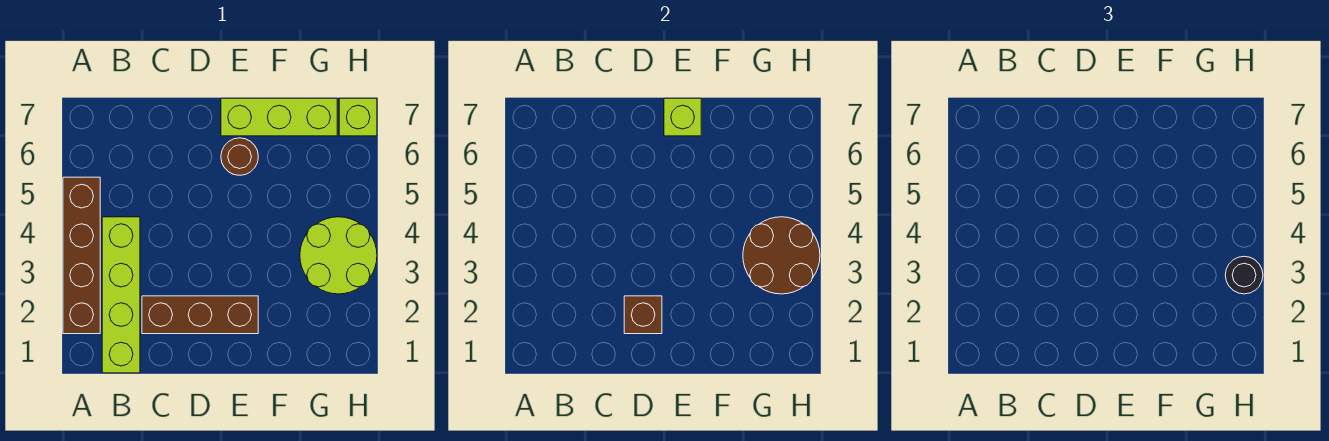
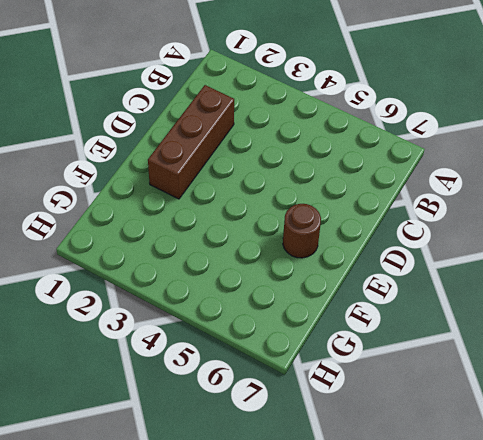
none -> brown brick A2:A5 level 1
none -> lime brick B1:B4 level 1

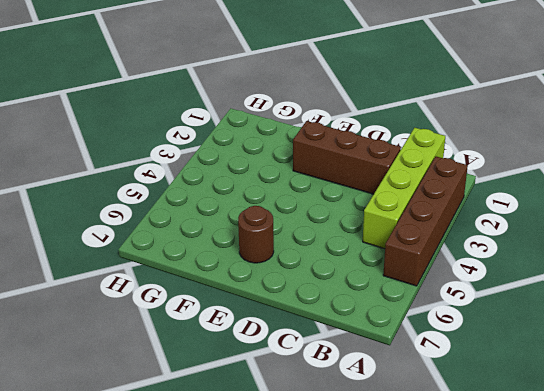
none -> lime brick E7:G7 level 1
none -> lime round brick G3:H4 level 1

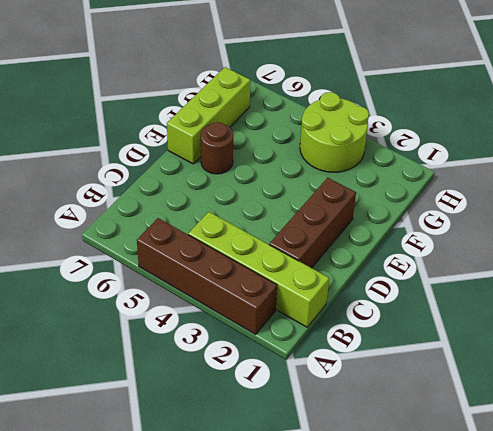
none -> lime brick H7 level 1
none -> brown brick D2 level 2

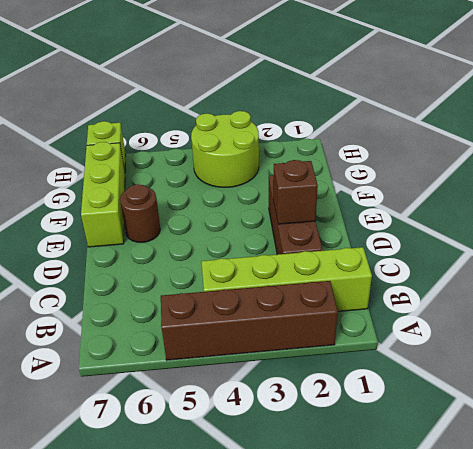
none -> lime brick E7 level 2
none -> brown round brick G3:H4 level 2

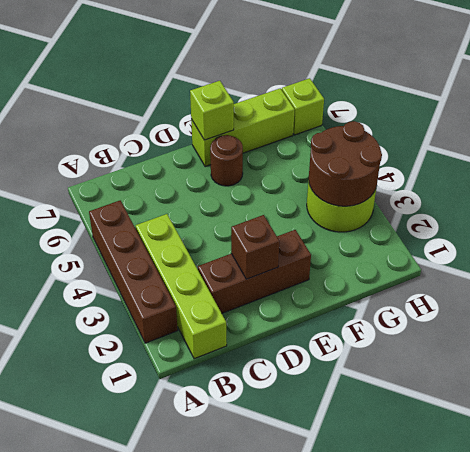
none -> black round brick H3 level 3

